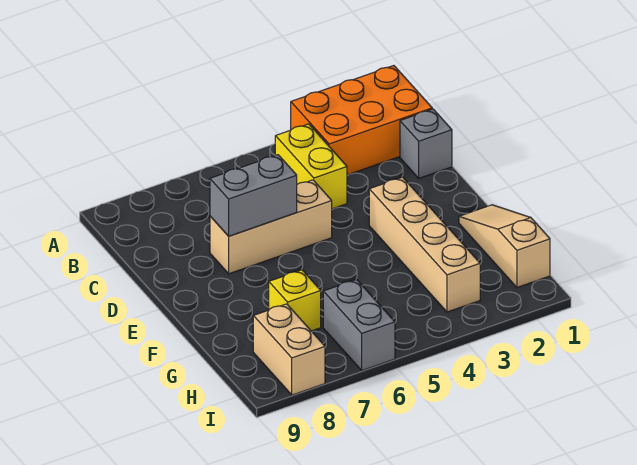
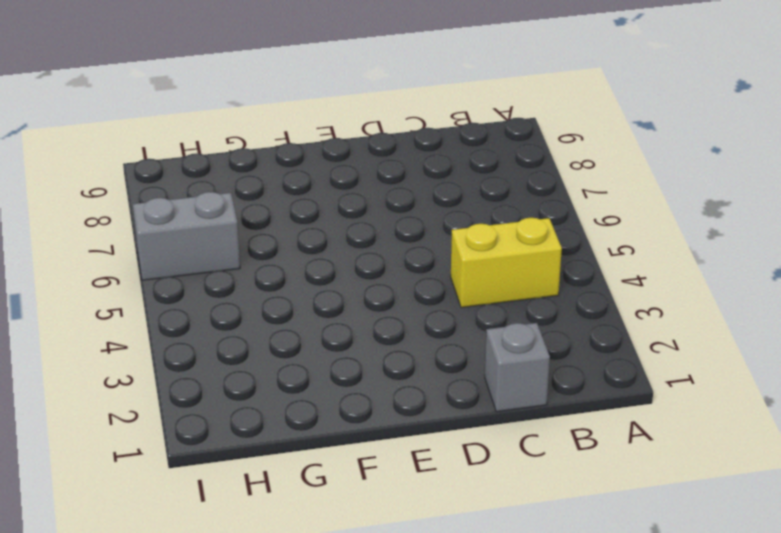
none -> orange brick A1:B3 level 1
none -> tan brick D5:D7 level 1

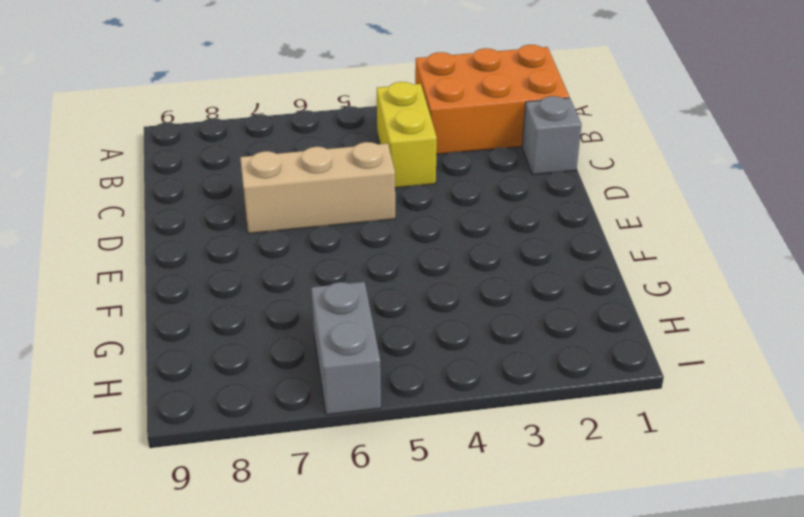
none -> tan brick E3:H3 level 1
none -> tan slope F1:H1 level 1 top H

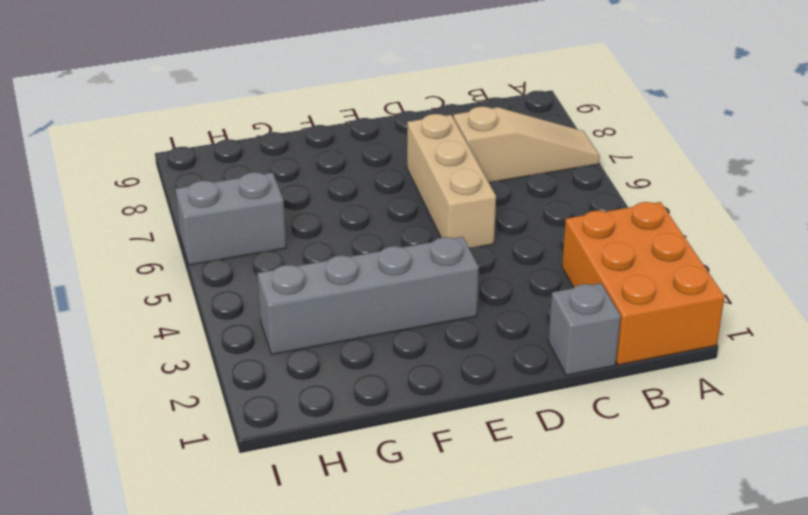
tan slope A7:C7 level 1 top C -> tan slope F1:H1 level 1 top H
grey brick E3:H3 level 1 -> tan brick E3:H3 level 1
none -> yellow brick B4:C4 level 1
none -> yellow brick G7 level 1

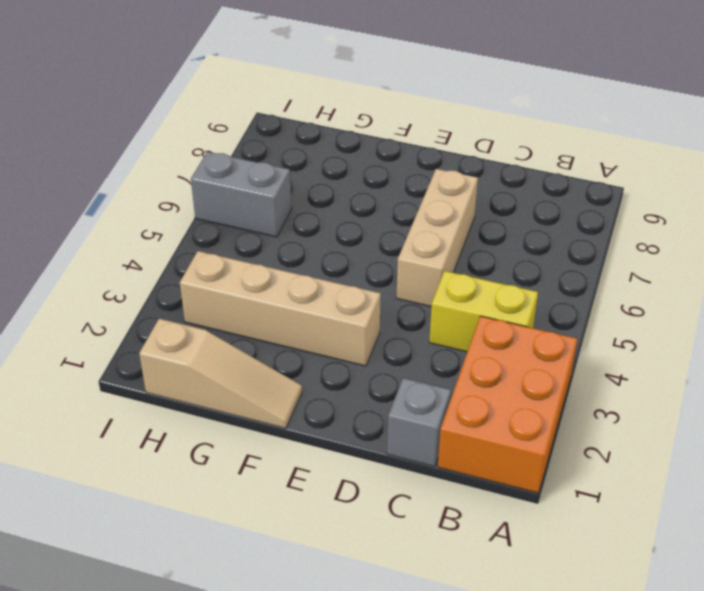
none -> yellow brick G7 level 1
none -> tan brick H8:I8 level 1

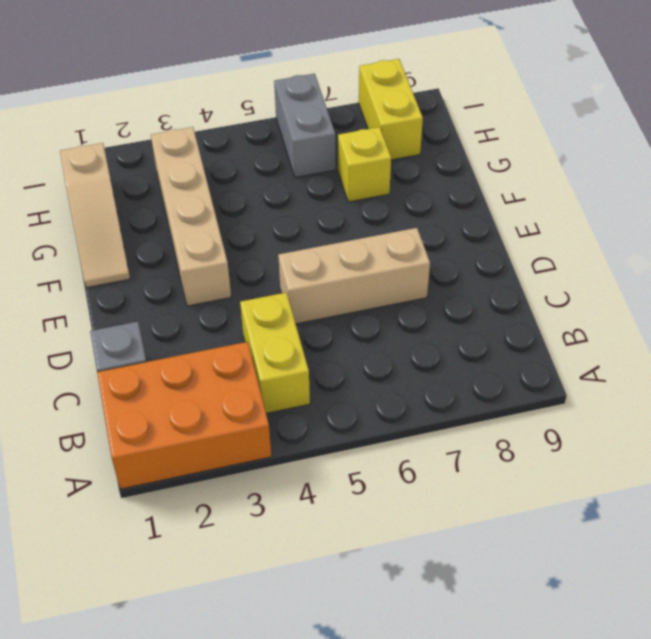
yellow brick H8:I8 level 1 -> tan brick H8:I8 level 1
none -> grey brick D6:D7 level 2

